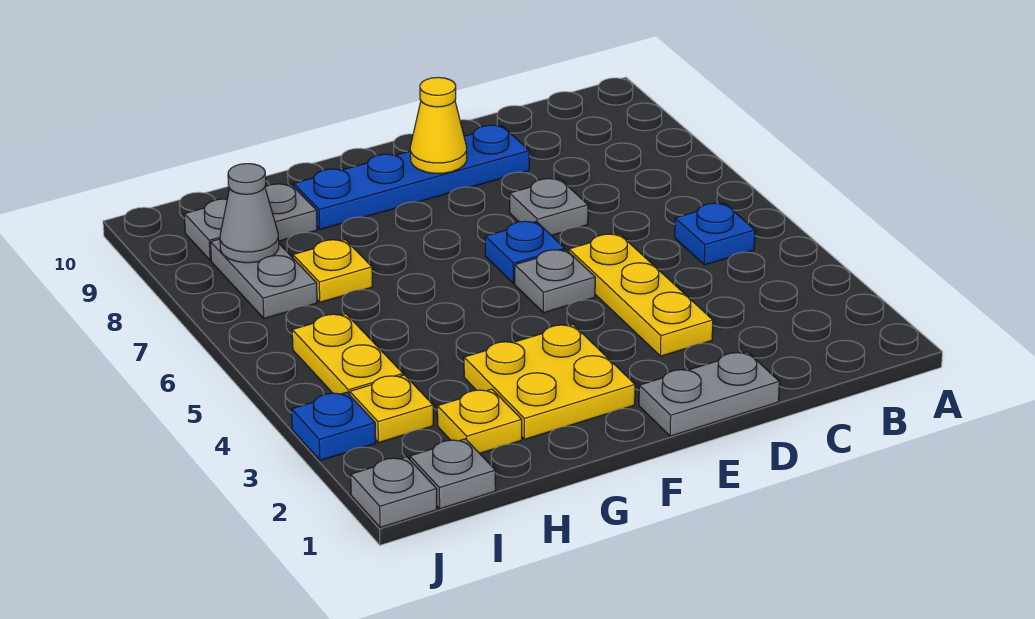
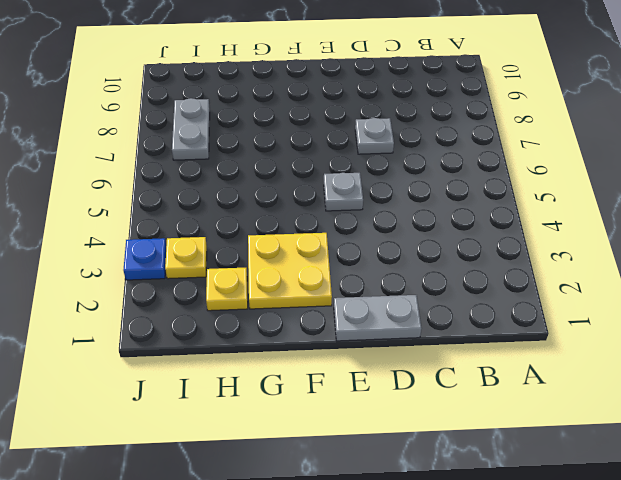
none -> blue plate B5 level 1
none -> yellow plate D3:D5 level 1
none -> blue plate D9:G9 level 1

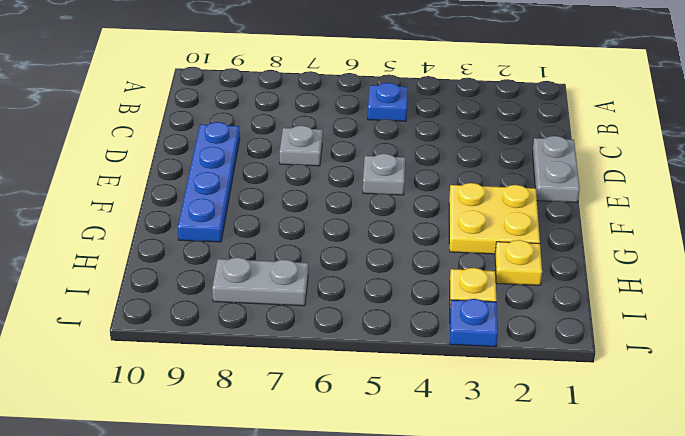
none -> yellow plate D3:D5 level 1
none -> blue plate E6 level 1
none -> yellow plate H7 level 1

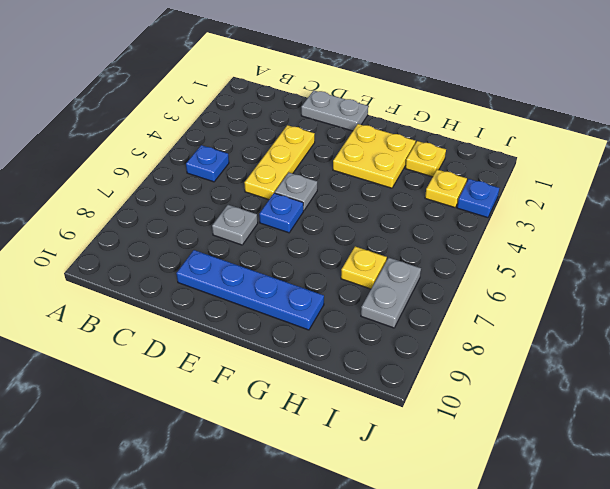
none -> grey plate H9:I9 level 1
none -> grey plate I1 level 1
none -> yellow plate I4:I5 level 1

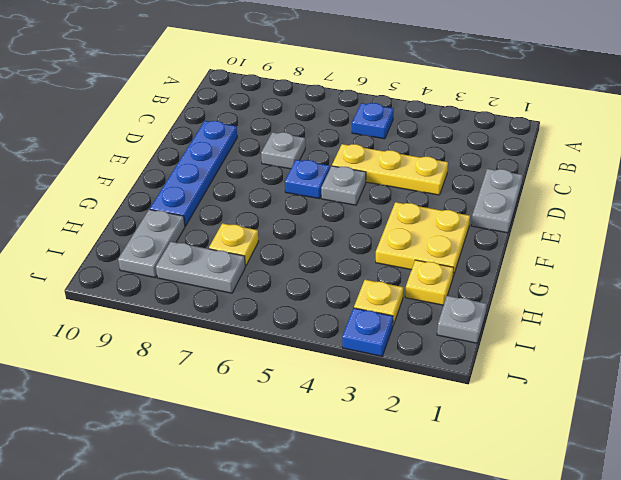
none -> yellow plate I4:I5 level 1
none -> grey plate J1 level 1
none -> yellow cone E9 level 2

